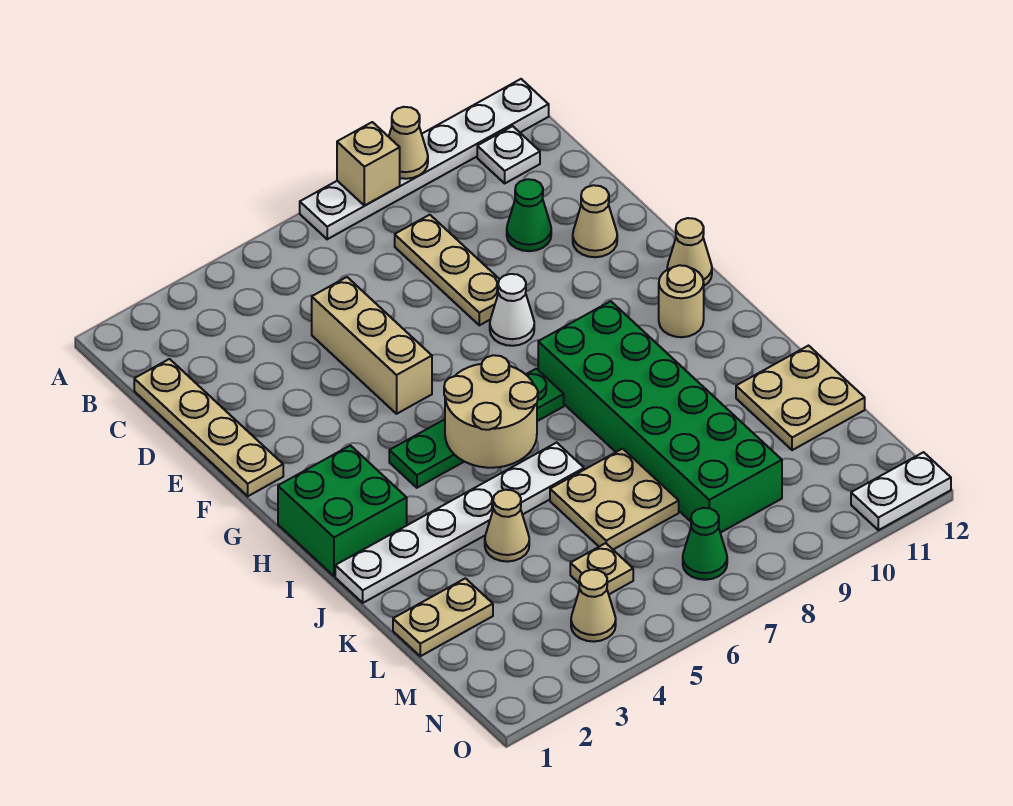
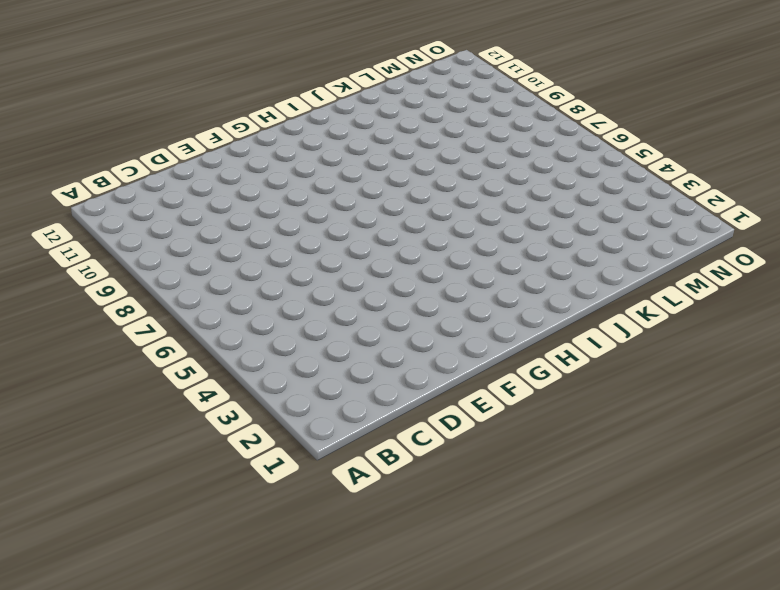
none -> white plate A7:A12 level 1
none -> white plate B11 level 1
none -> tan plate C1:F1 level 1

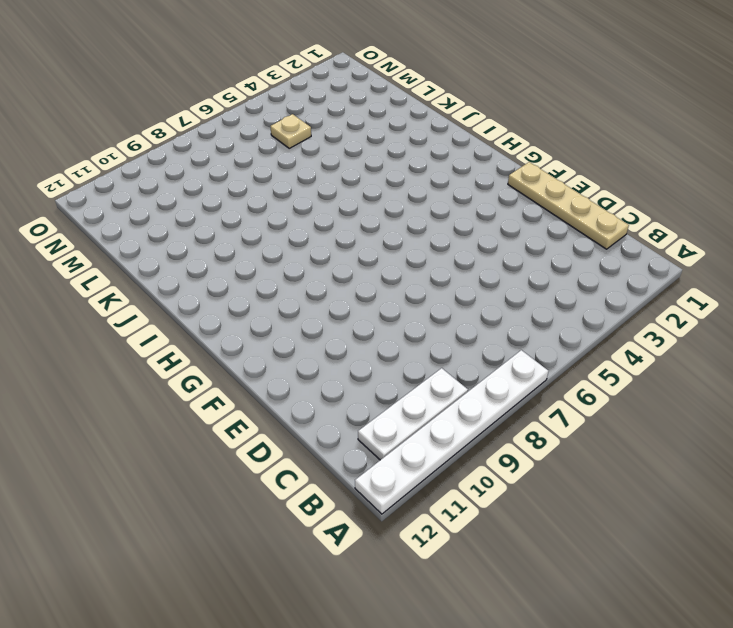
white plate B9:B11 level 1 -> white plate B11 level 1
none -> tan plate C8:E8 level 1
none -> tan brick D5:F5 level 1
none -> green cone D10 level 1

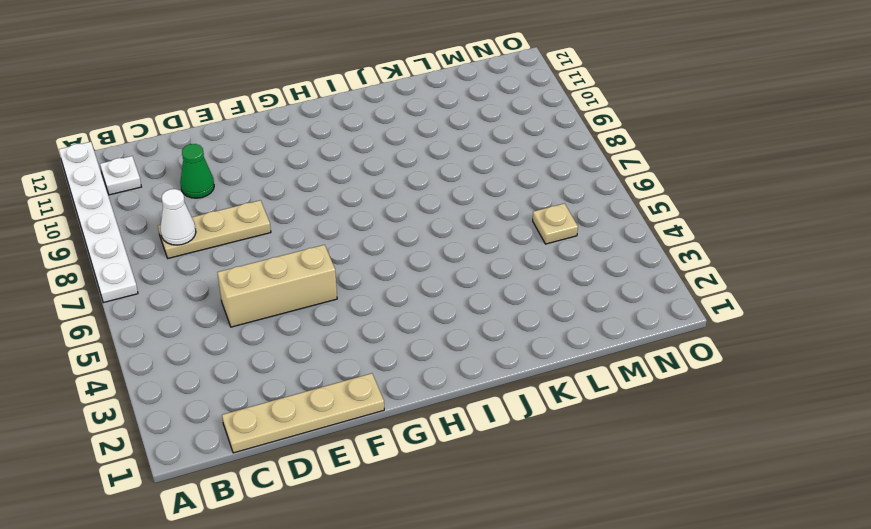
white cone C8 level 2 -> white cone F8 level 1
none -> tan cone E11 level 1
none -> tan cone G12 level 1
none -> green brick H1:I2 level 1

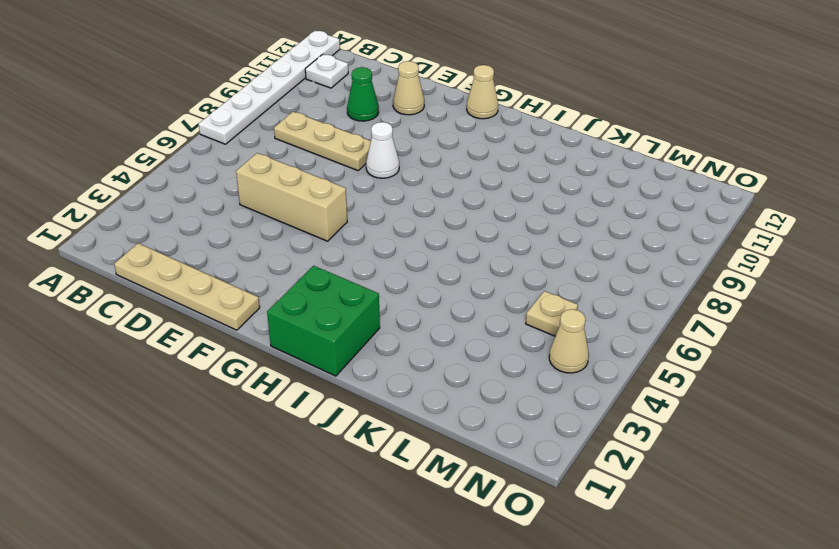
none -> green plate H4:H7 level 1
none -> green brick H8:M9 level 1
none -> tan round brick H11 level 1

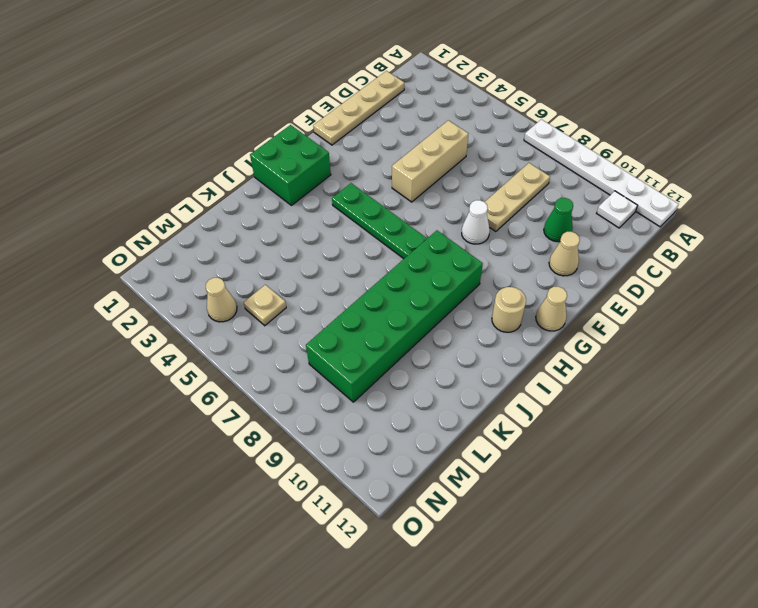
none -> white plate J1:J6 level 1
none -> tan cone K4 level 1
none -> tan plate K6:L7 level 1

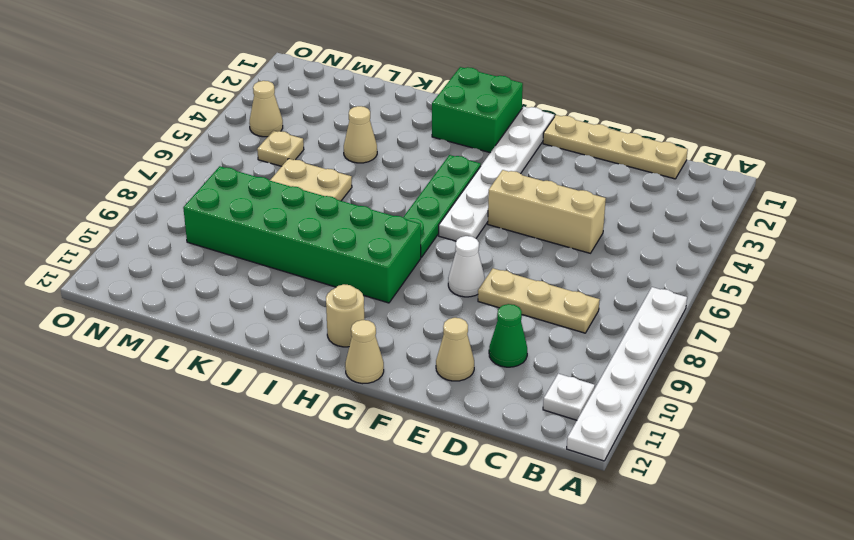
white plate G1:G6 level 1 -> white plate J1:J6 level 1
none -> tan plate K11:L12 level 1
none -> tan plate L1:L2 level 1
none -> green cone N7 level 1

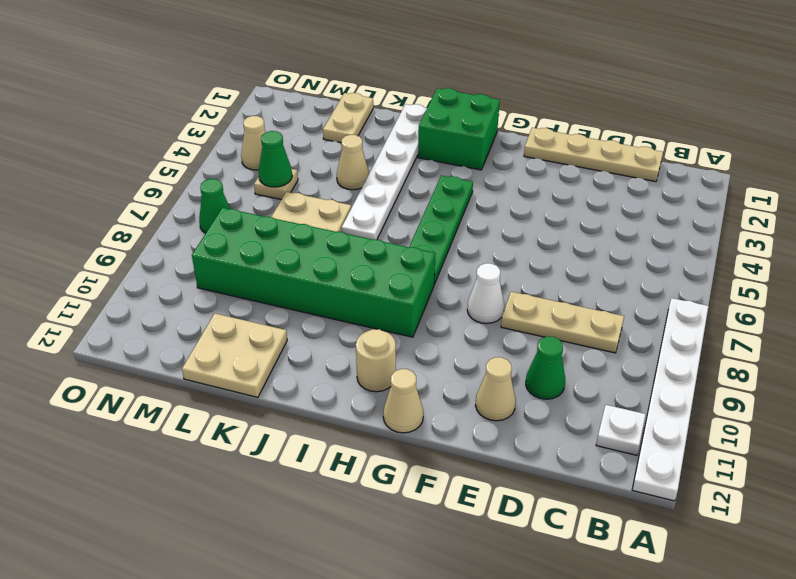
green cone M5 level 2 -> none
none -> tan brick D5:F5 level 1
none -> white plate O11:O12 level 1
none -> tan brick A8 level 2

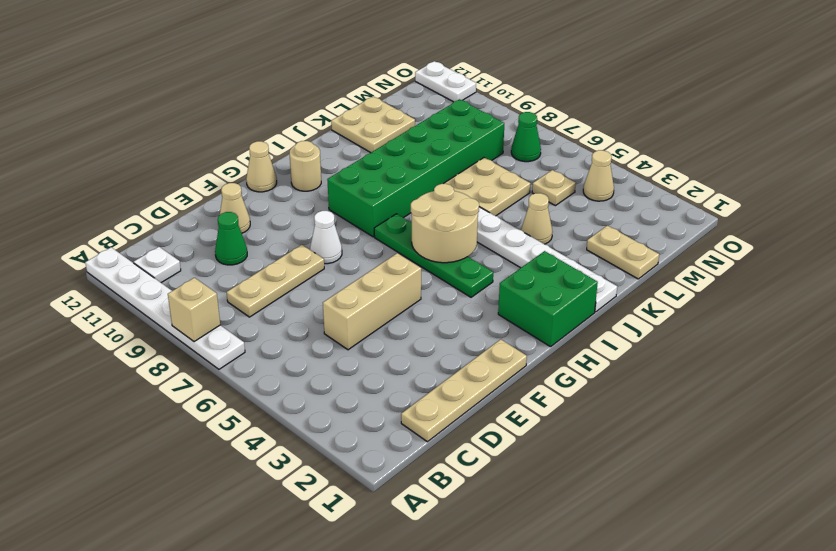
none -> tan cone A9 level 2

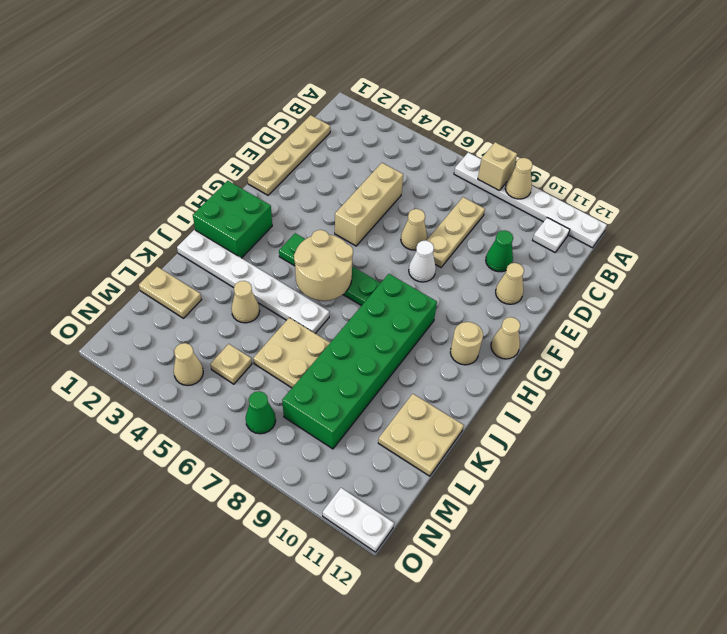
tan cone E7 level 1 -> none

